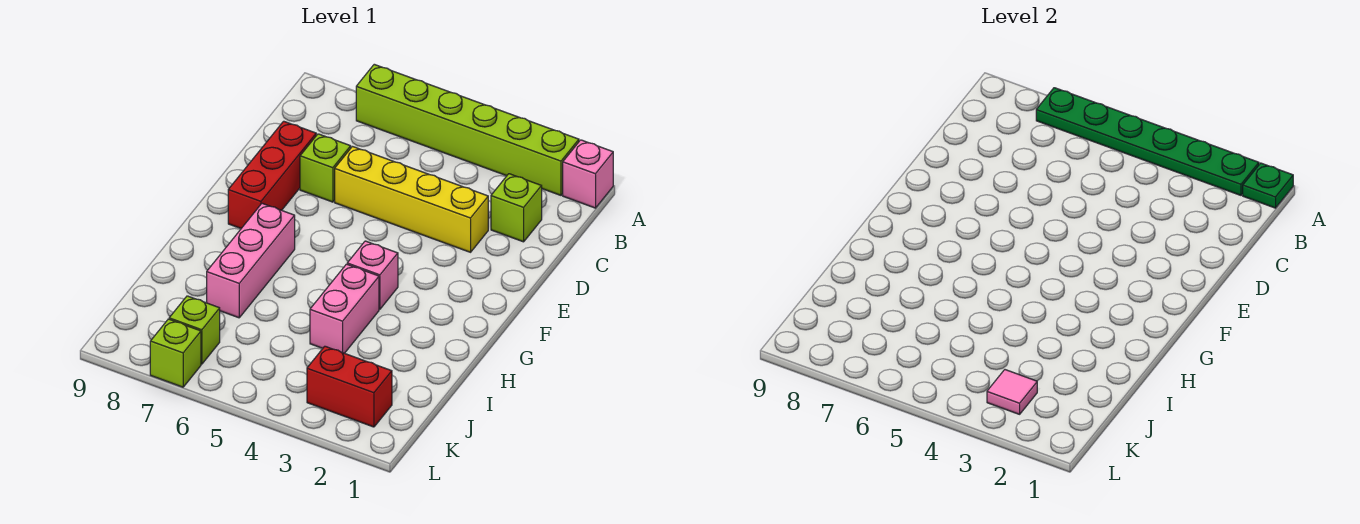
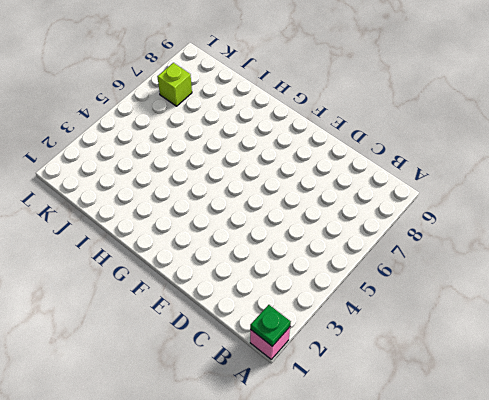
none -> lime brick A2:A7 level 1
none -> lime brick C2 level 1
none -> yellow brick D3:D6 level 1

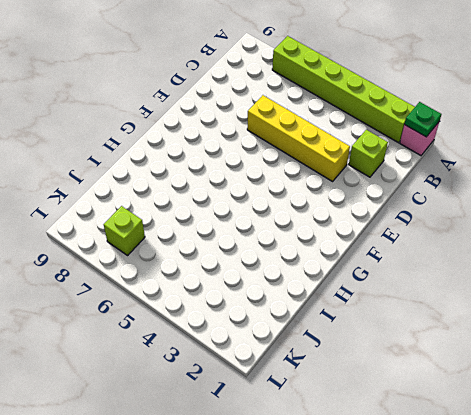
none -> lime brick D7 level 1
none -> red brick D8:F8 level 1
none -> pink brick G4 level 1

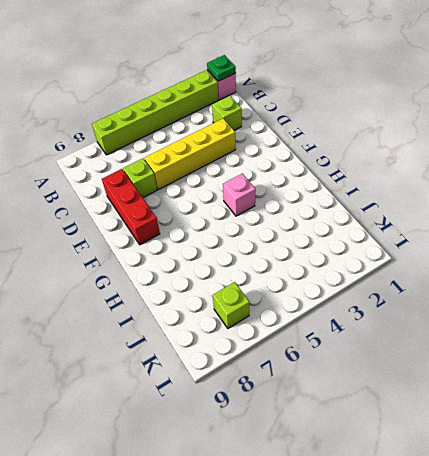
none -> pink brick G7:I7 level 1
none -> pink brick H4:I4 level 1
none -> red brick K2:K3 level 1

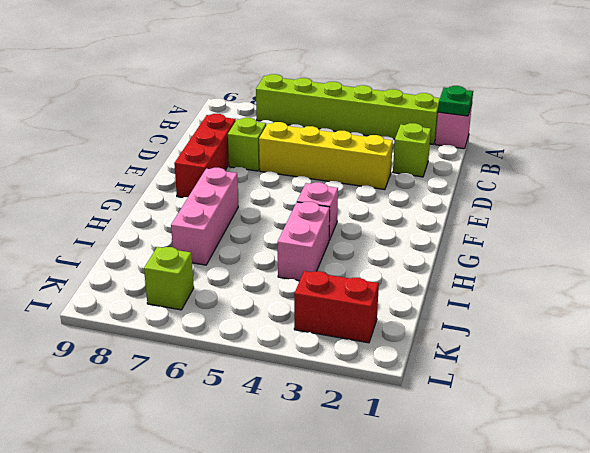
none -> lime brick L7 level 1
none -> green plate A2:A7 level 2
none -> pink tile K3 level 2

